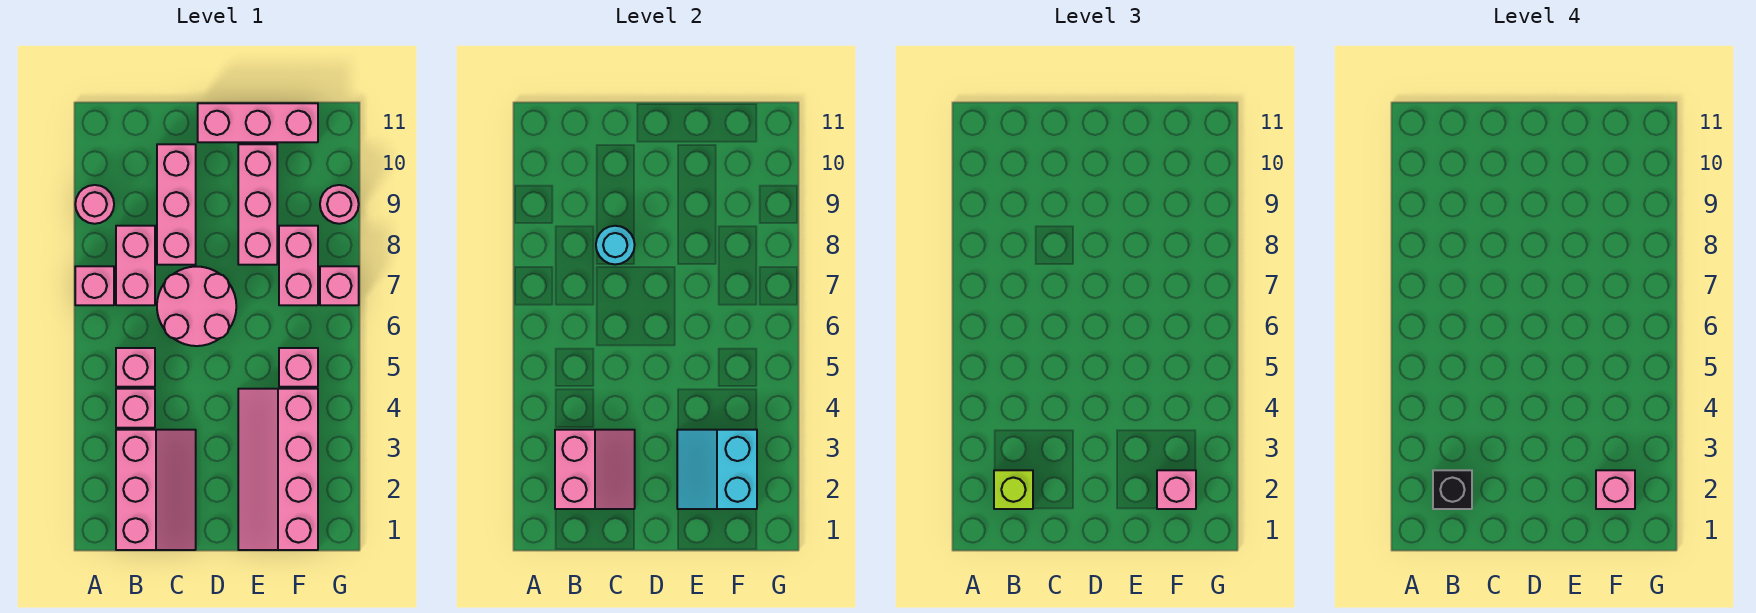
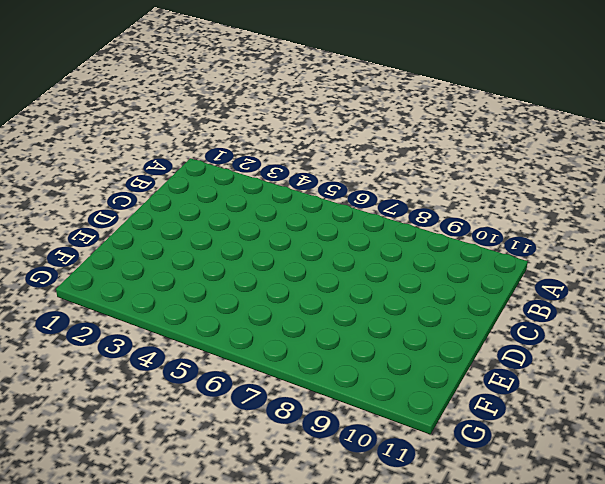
none -> pink brick A7 level 1
none -> pink round brick A9 level 1
none -> pink slope B1:C3 level 1 top B

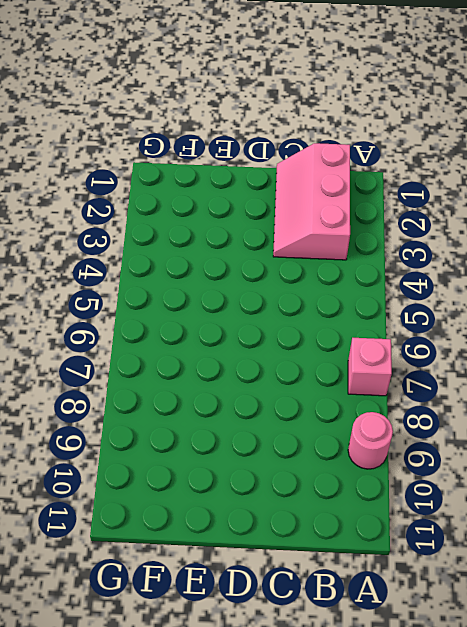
none -> pink brick B4 level 1
none -> pink brick B5 level 1
none -> pink brick B7:B8 level 1

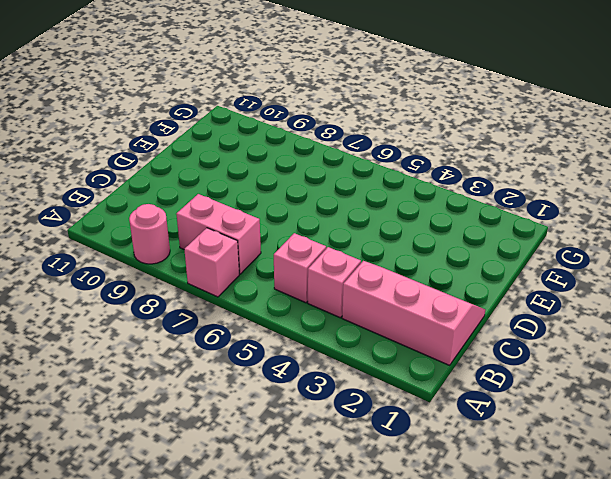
none -> pink round brick C6:D7 level 1
none -> pink brick C8:C10 level 1
none -> pink brick D11:F11 level 1

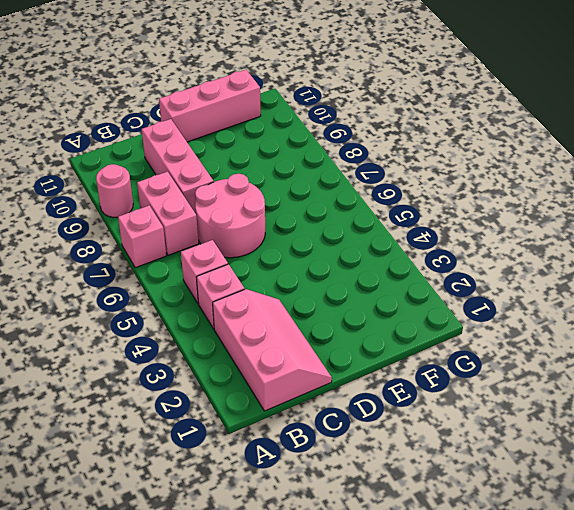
none -> pink slope E1:F4 level 1 top F
none -> pink brick E8:E10 level 1
none -> pink brick F5 level 1

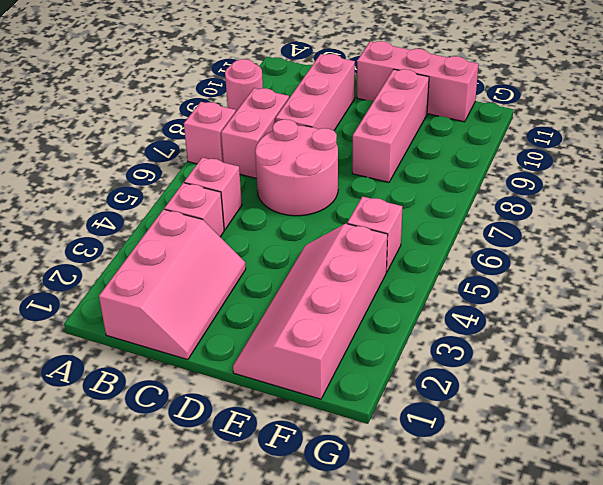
none -> pink brick F7:F8 level 1
none -> pink brick G7 level 1
none -> pink round brick G9 level 1

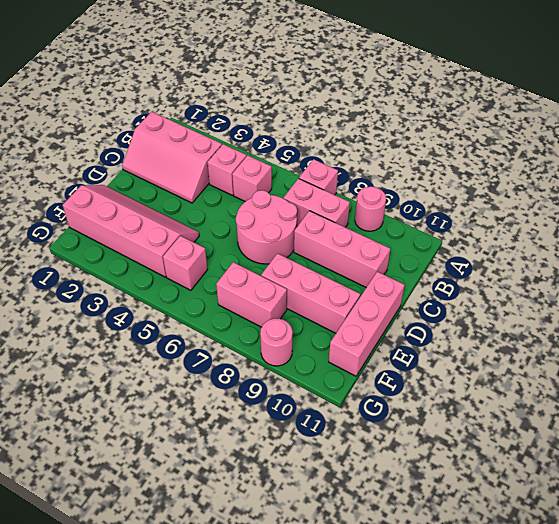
none -> pink brick G7 level 1
none -> pink slope B2:C3 level 2 top B
none -> cyan round brick C8 level 2

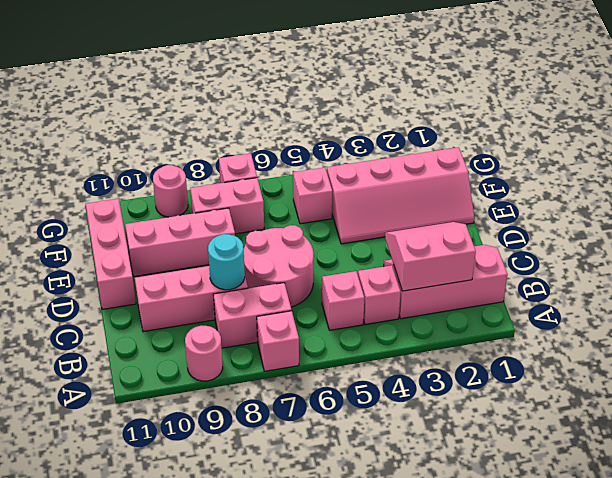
none -> cyan slope E2:F3 level 2 top F
none -> lime brick B2 level 3
none -> pink brick F2 level 3

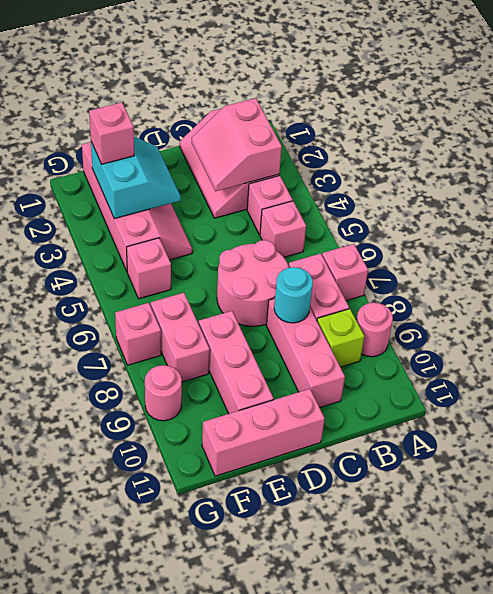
lime brick B9 level 1 -> lime brick B2 level 3
none -> black brick B2 level 4
none -> pink brick F2 level 4

